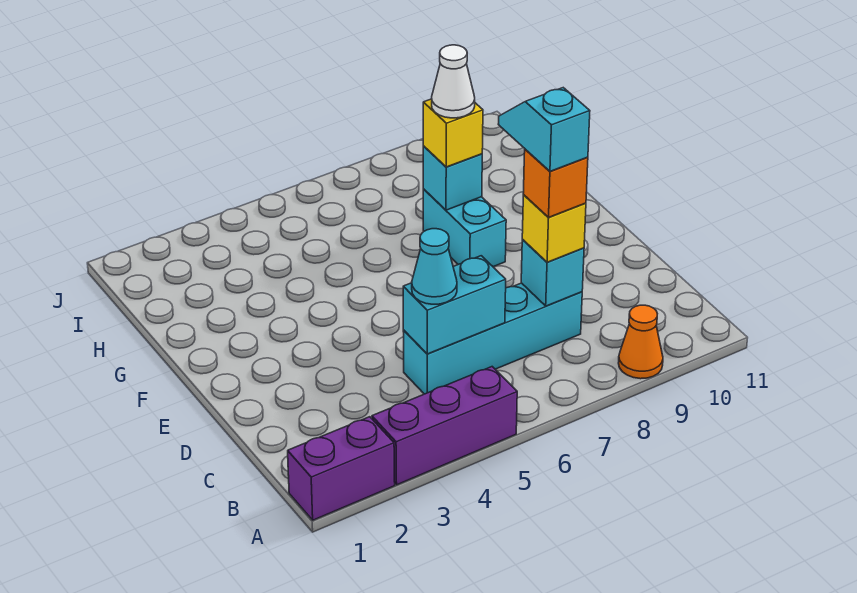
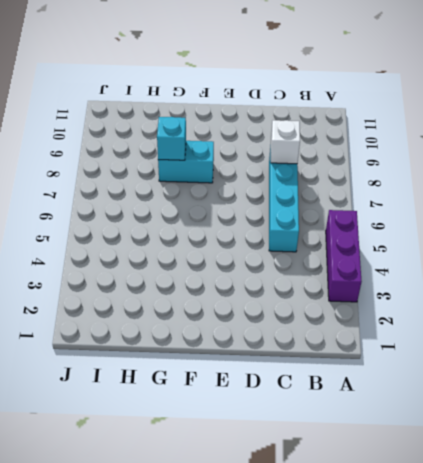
white brick C8 level 2 -> cyan brick C8 level 2
none -> purple brick A1:A2 level 1
none -> orange cone A9 level 1
none -> cyan brick C5:C6 level 2

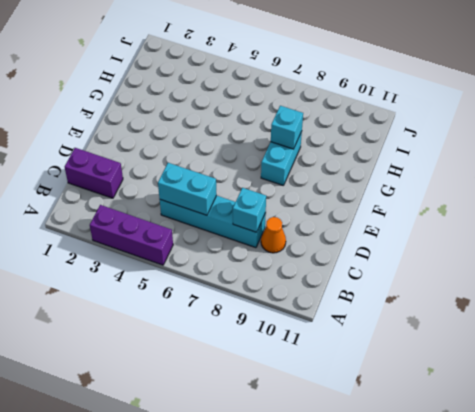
purple brick C1:C2 level 1 -> purple brick A1:A2 level 1
orange cone C9 level 1 -> orange cone A9 level 1
none -> cyan cone C5 level 3
none -> yellow brick C8 level 3
none -> yellow brick G8 level 3

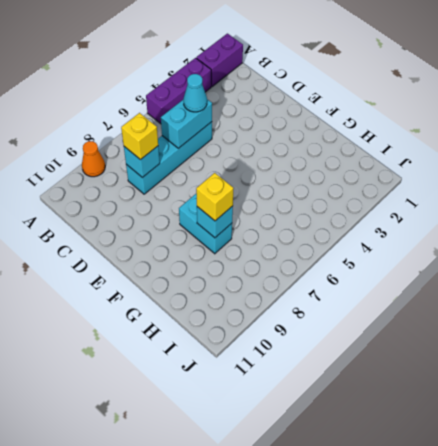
none -> orange brick C8 level 4
none -> white cone G8 level 4
none -> cyan slope C8:D8 level 5 top C

